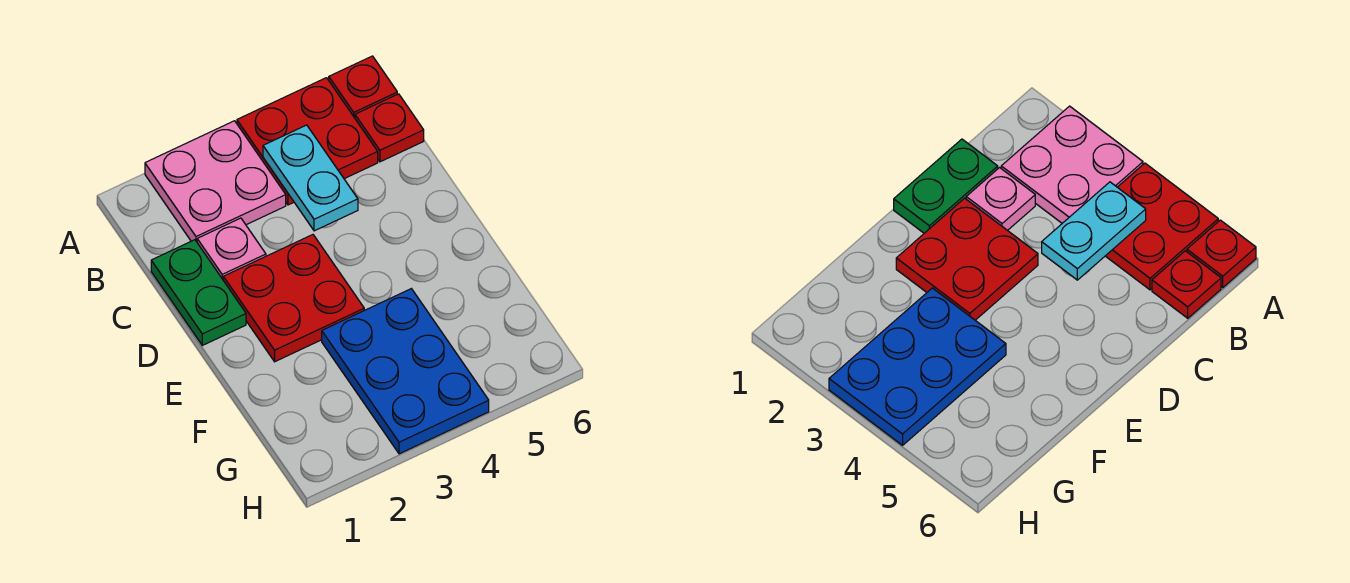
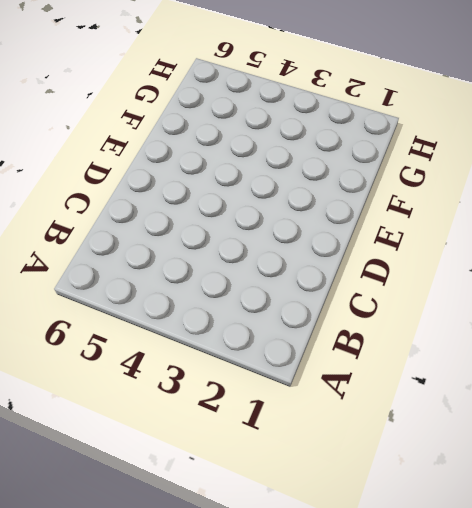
none -> pink plate A2:B3 level 1
none -> red plate A4:B5 level 1

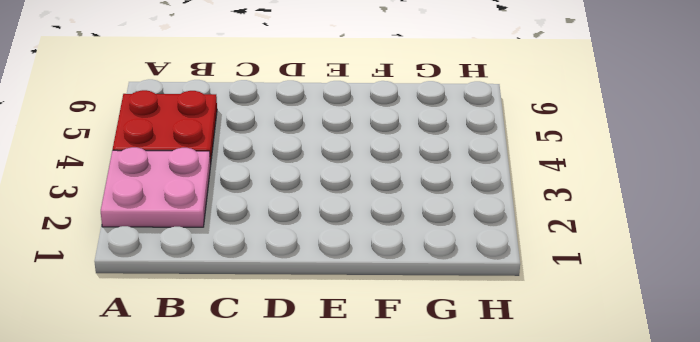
none -> red plate A6 level 1
none -> red plate B6 level 1

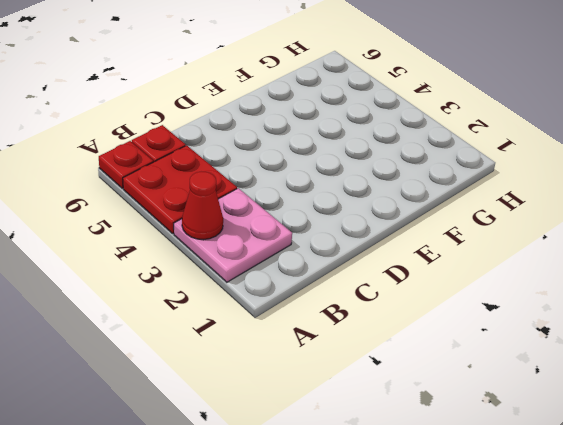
red cone A3 level 2 -> none
none -> green plate C1:D1 level 1
none -> pink plate C2 level 1

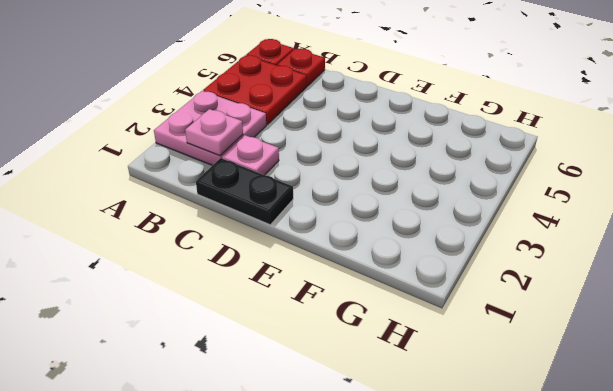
pink plate B2 level 2 -> none
black plate C1:D1 level 1 -> green plate C1:D1 level 1
none -> red plate D2:E3 level 1
none -> blue plate F3:H4 level 1

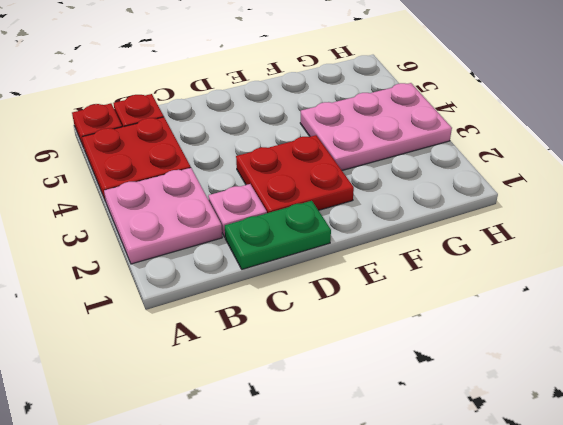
pink plate F3:H4 level 1 -> blue plate F3:H4 level 1
none -> cyan plate B4:C4 level 2

